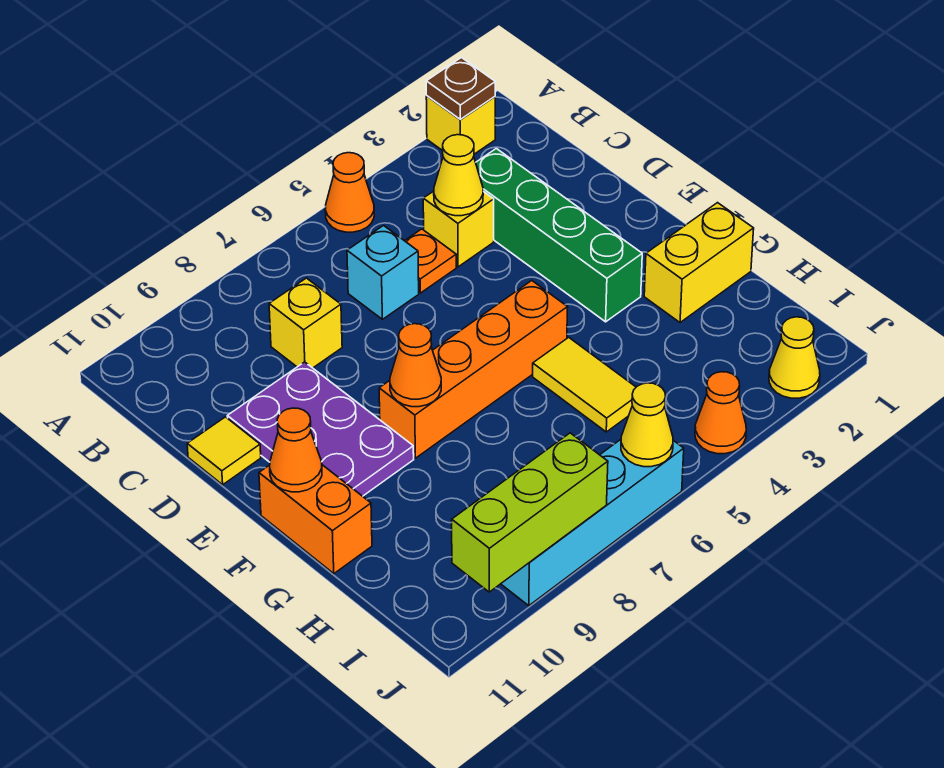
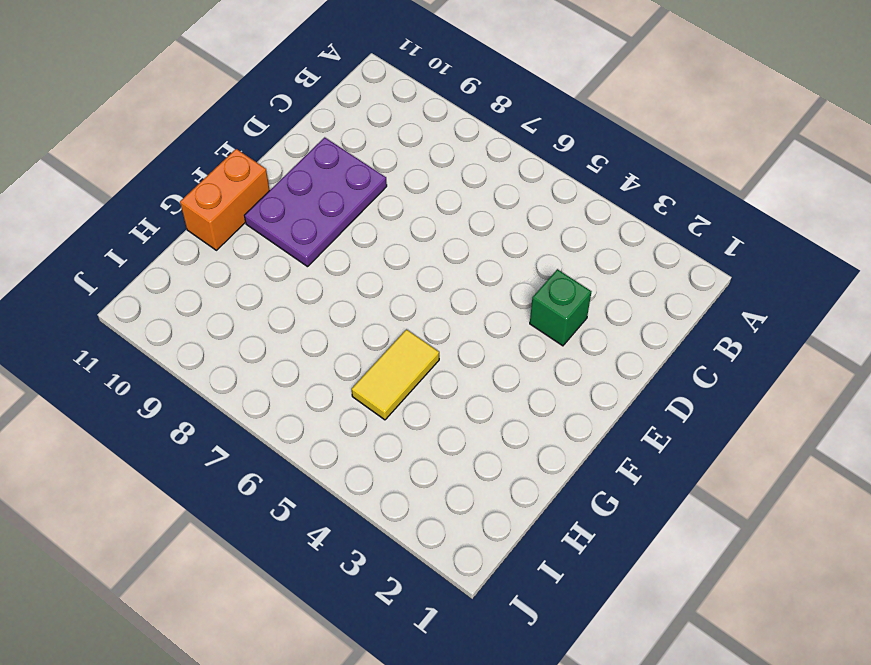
green brick D3 level 1 -> green brick C3:F3 level 1
none -> yellow brick A2 level 1
none -> orange cone A5 level 1
none -> yellow brick C4 level 1

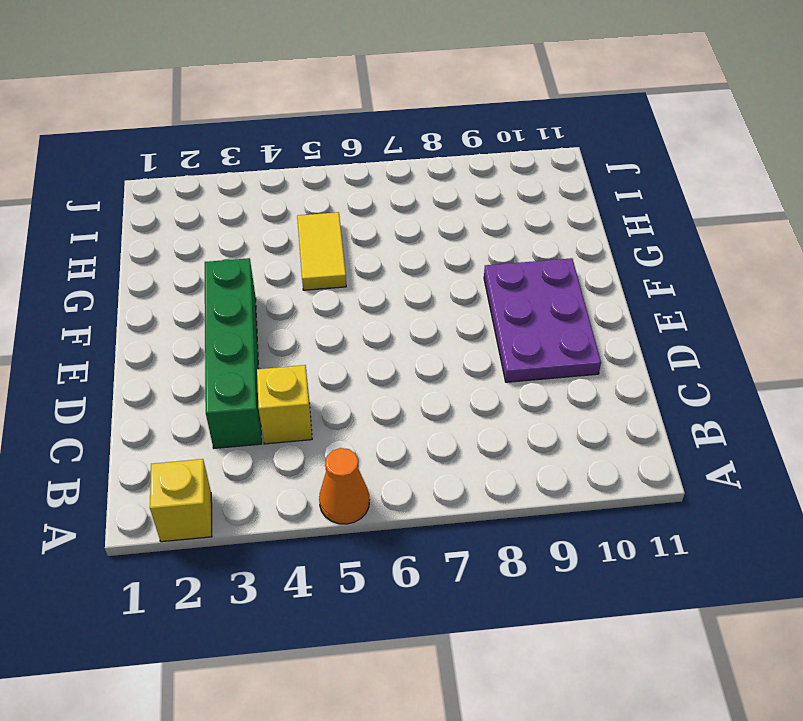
none -> orange plate C5 level 1
none -> cyan brick C6 level 1
none -> yellow brick C8 level 1

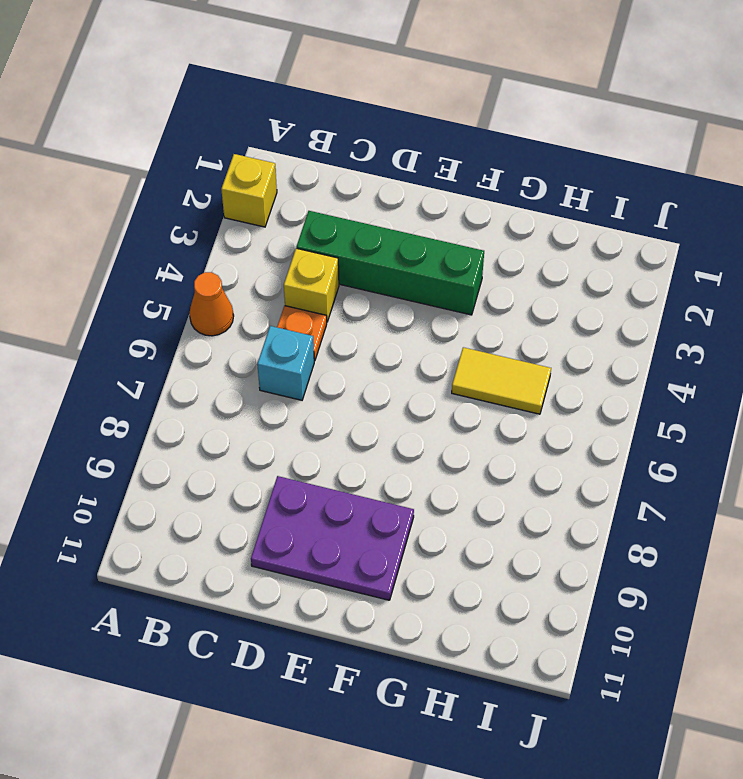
none -> yellow brick C8 level 1
none -> yellow tile D11 level 1
none -> orange brick F5:F8 level 1

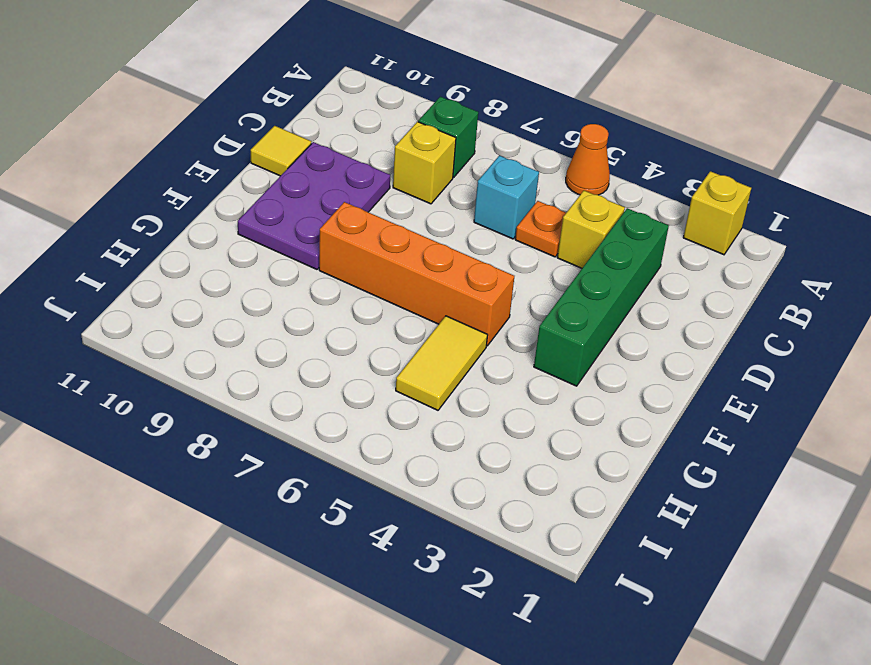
green brick B8 level 1 -> none
none -> orange brick F11:G11 level 1
none -> yellow brick G1:G2 level 1
none -> yellow cone J2 level 1

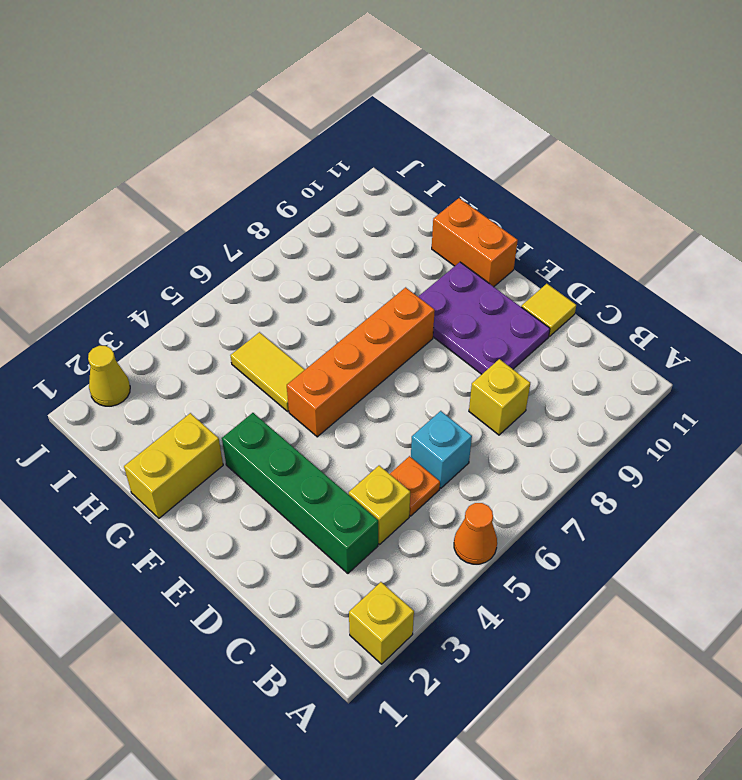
none -> orange cone J4 level 1
none -> cyan brick J6:J9 level 1
none -> brown plate A2 level 2

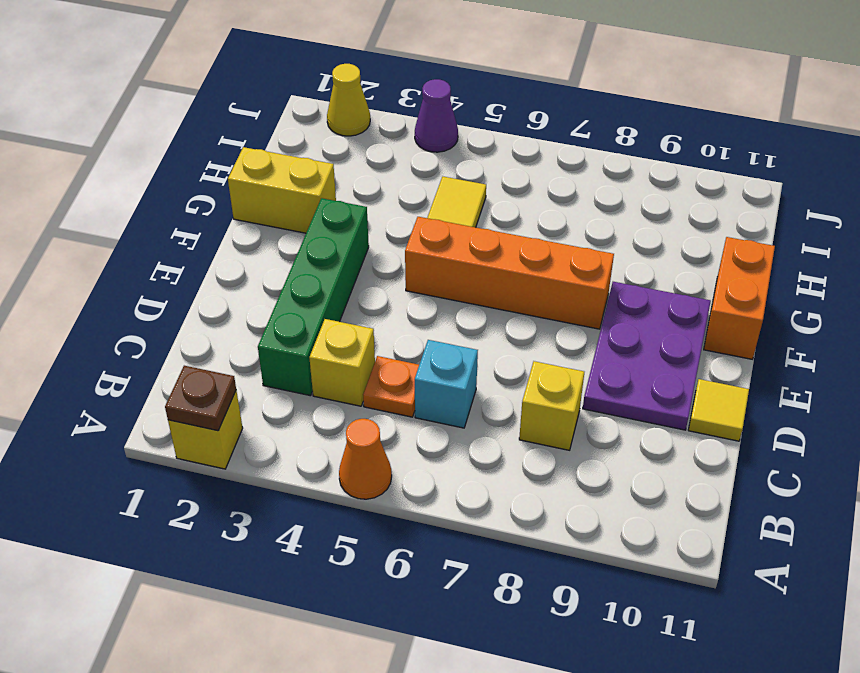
purple cone J4 level 1 -> orange cone J4 level 1
none -> cyan brick J6:J9 level 1
none -> yellow cone C4 level 2
none -> orange cone F8 level 2

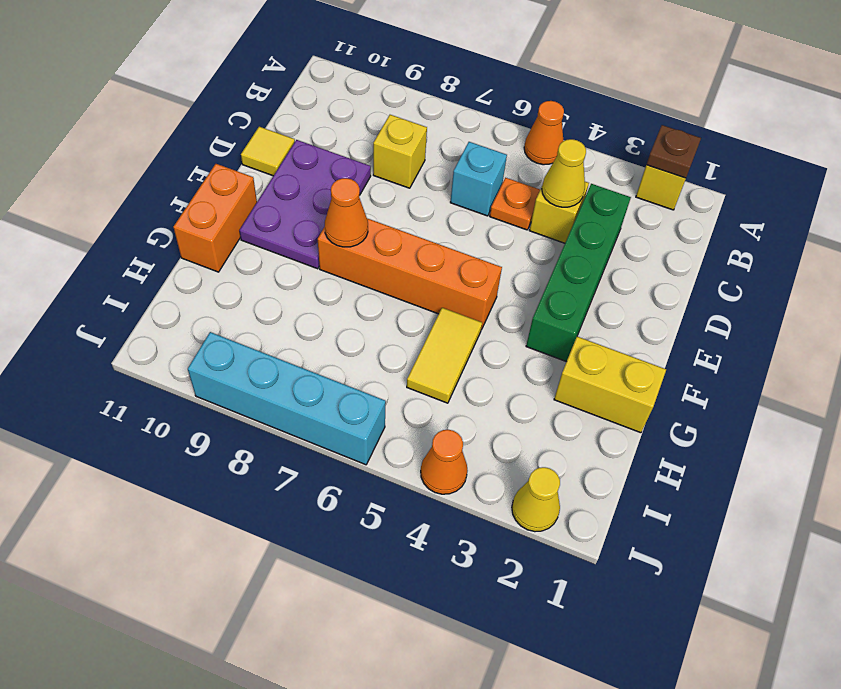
none -> orange cone F11 level 2
none -> yellow cone J6 level 2
none -> lime brick J8:J10 level 2

